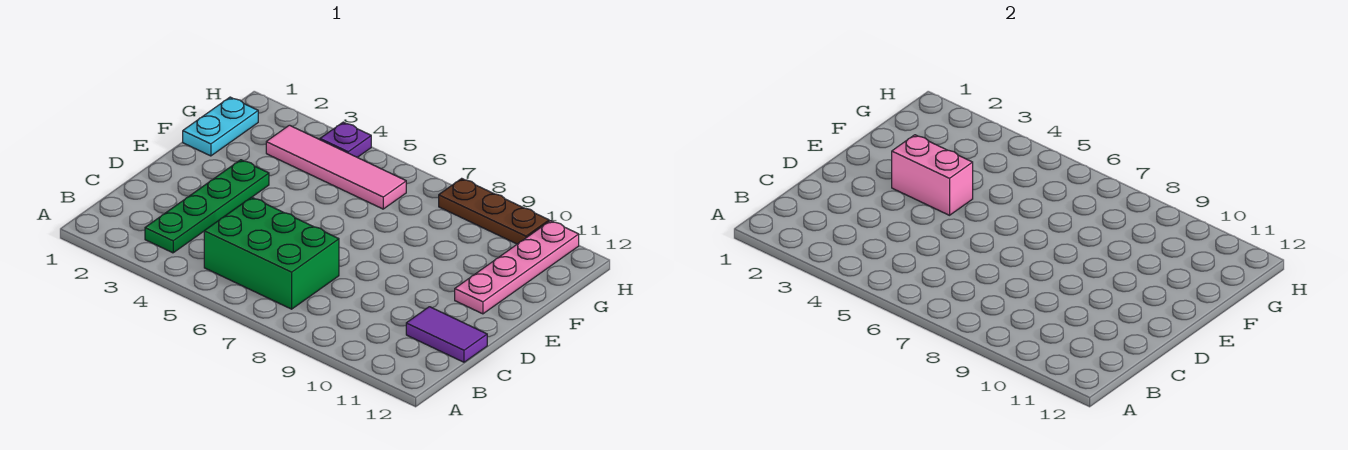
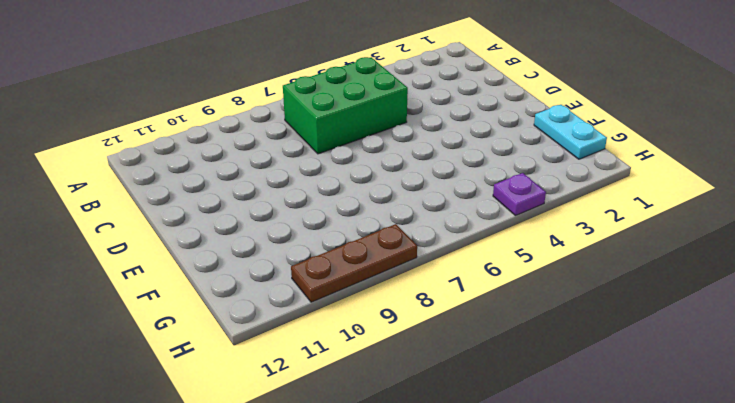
none -> green plate B3:E3 level 1
none -> purple tile C11:C12 level 1

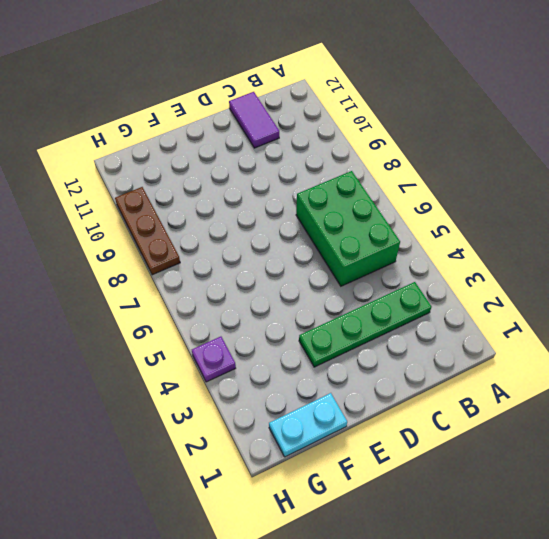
none -> pink plate E11:H11 level 1
none -> pink tile G3:G6 level 1

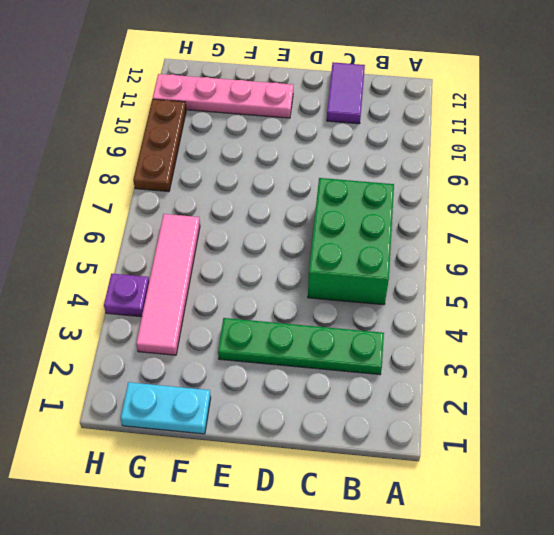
none -> pink brick E3:E4 level 2

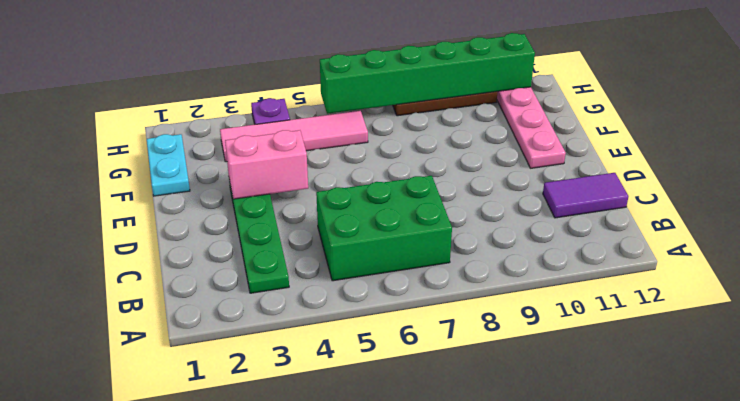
green brick H6:H11 level 2 -> none

